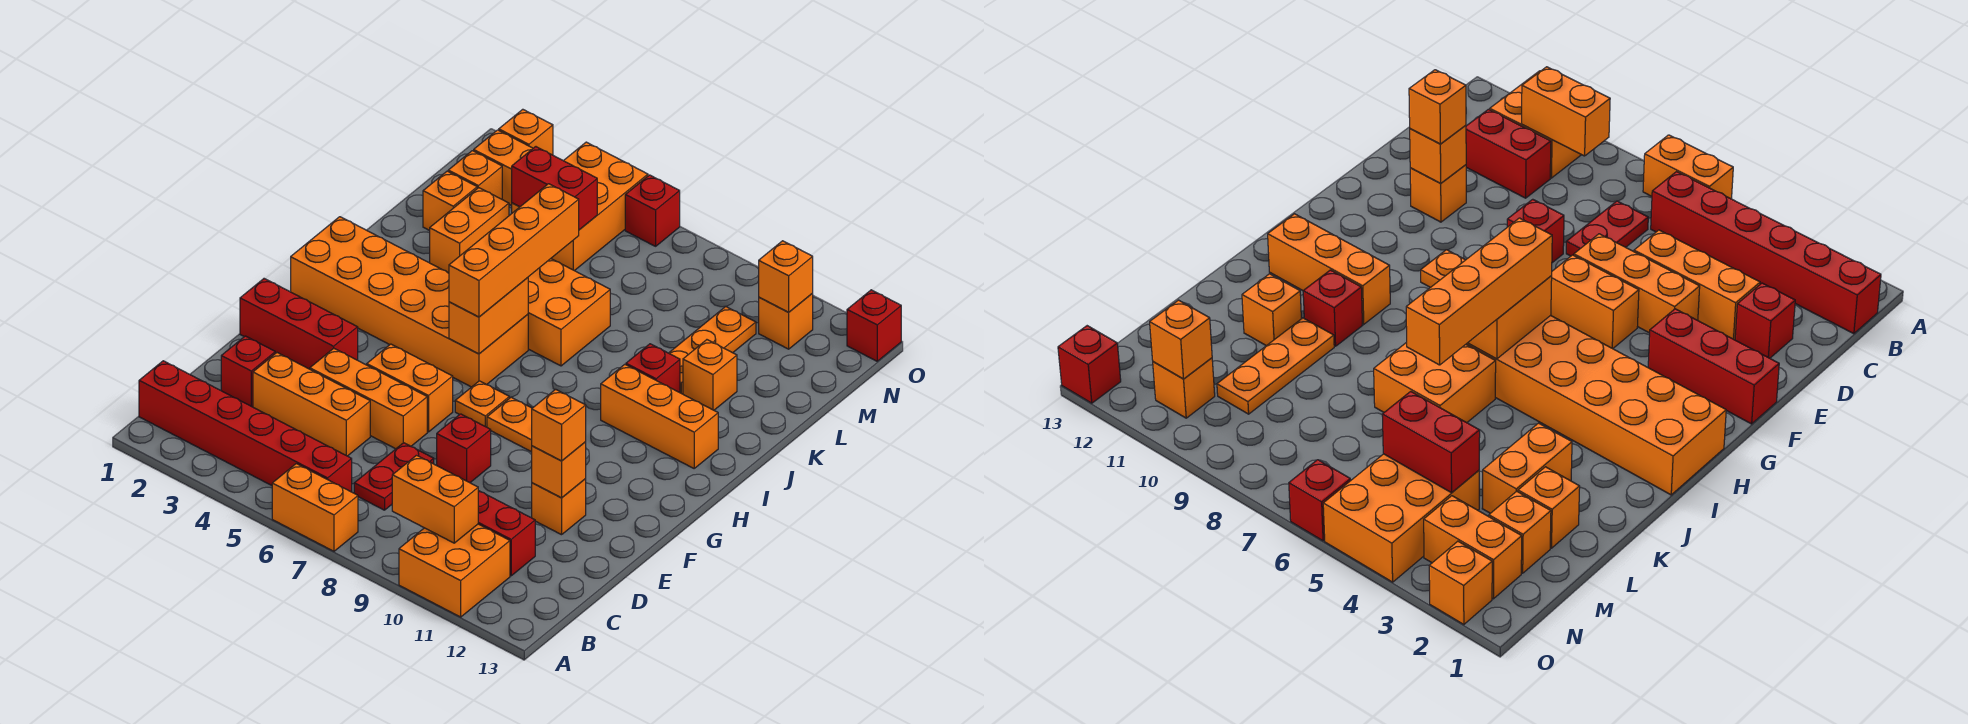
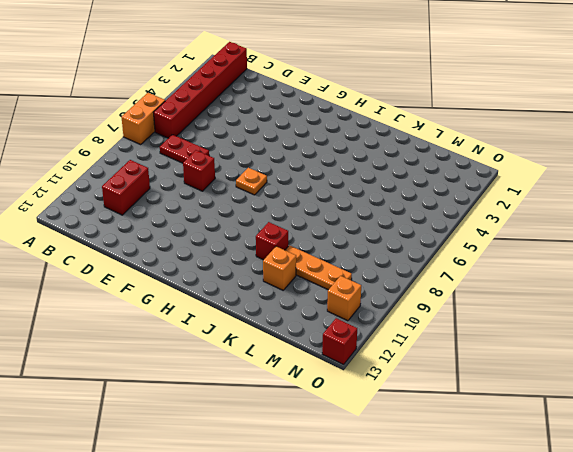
none -> orange brick A10:B11 level 1
none -> red brick D2 level 1
none -> orange brick D3:D5 level 1
none -> orange brick E4:E6 level 1

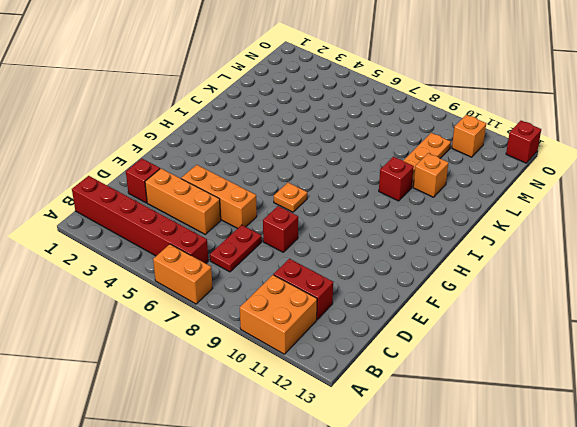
none -> orange brick E11 level 1
none -> red brick F1:F3 level 1
none -> orange brick F5:F6 level 1
none -> orange plate G8:G9 level 1

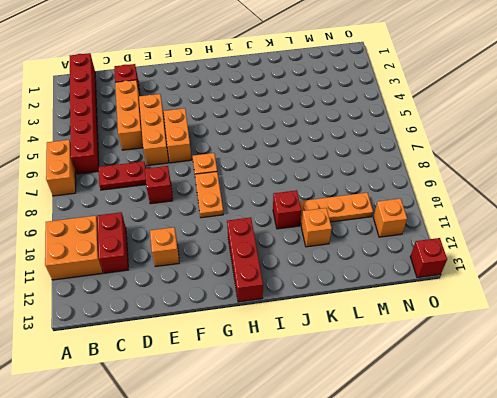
red brick H11:H13 level 1 -> red brick F1:F3 level 1
none -> orange brick H1:I6 level 1
none -> orange brick I10:I12 level 1
none -> orange brick J6:K7 level 1
none -> orange brick K3:L3 level 1

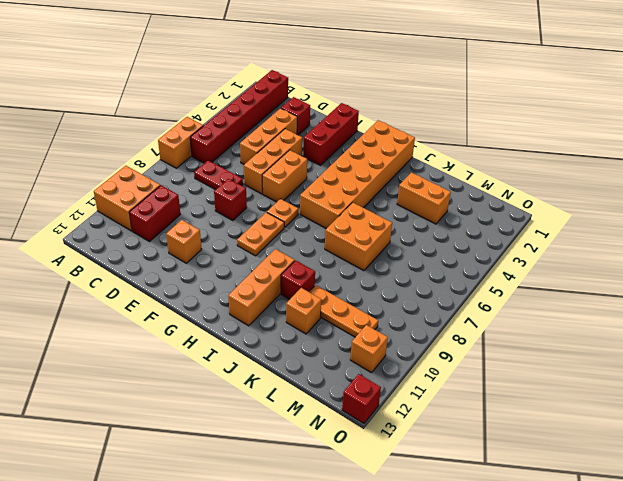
none -> orange brick L2 level 1
none -> orange brick M2 level 1
none -> orange brick M4:O5 level 1
none -> orange brick N2:N3 level 1

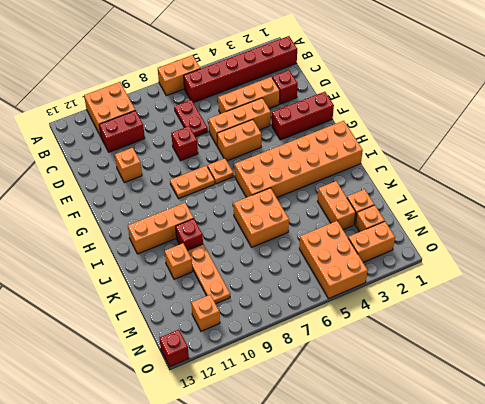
none -> orange brick O2 level 1
none -> red brick O6 level 1
none -> orange brick B9:B10 level 2
none -> orange brick E11 level 2

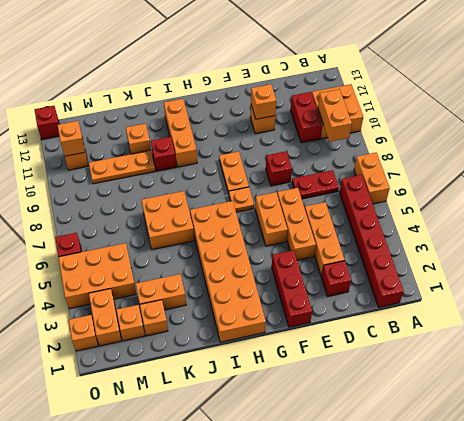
none -> orange brick H6:I6 level 2
none -> red brick M4:M5 level 2
none -> orange brick E11 level 3
none -> orange brick H6:K6 level 3

